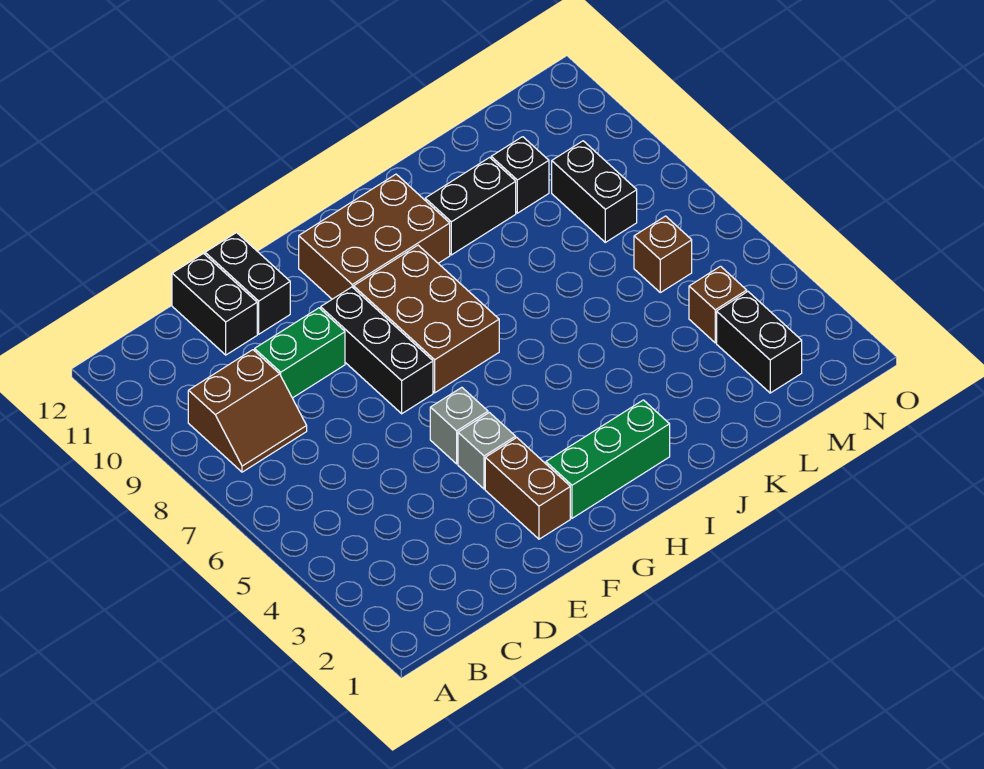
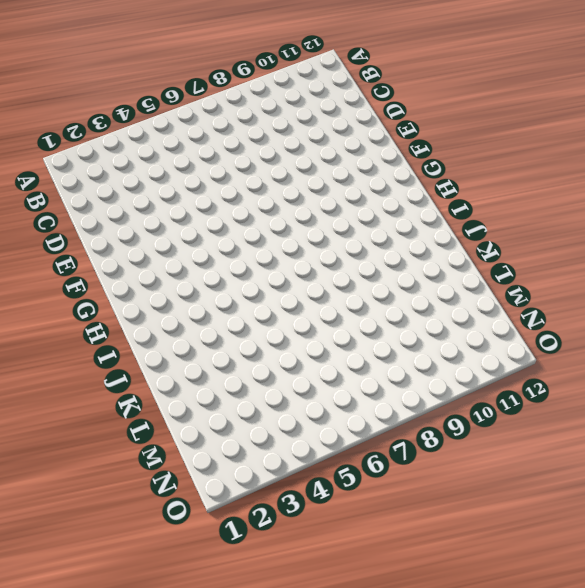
none -> brown slope B8:C9 level 1 top 9
none -> green brick D9:E9 level 1
none -> black brick D11:D12 level 1

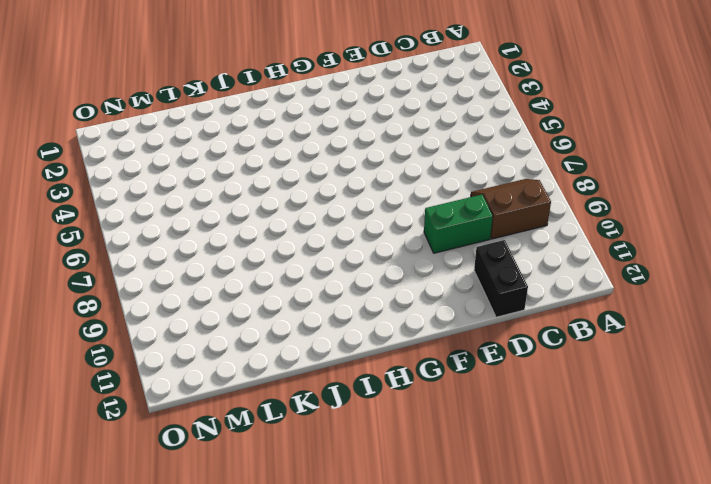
none -> black brick E11:E12 level 1
none -> brown brick F2:F3 level 1
none -> grey brick F4 level 1

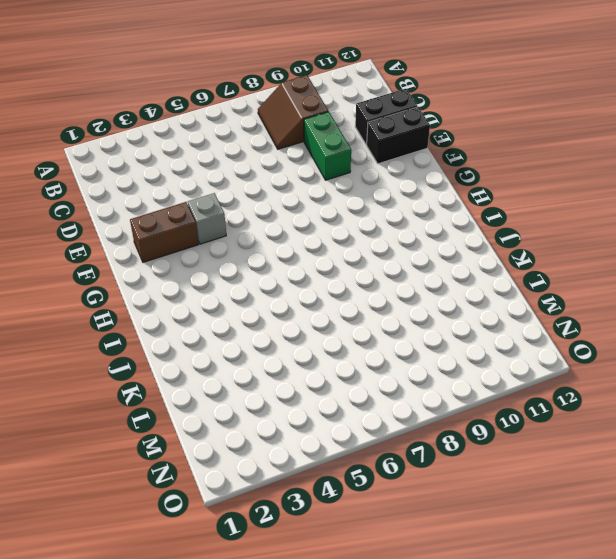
none -> grey brick F5 level 1
none -> black brick F7:F9 level 1
none -> green brick G2:I2 level 1

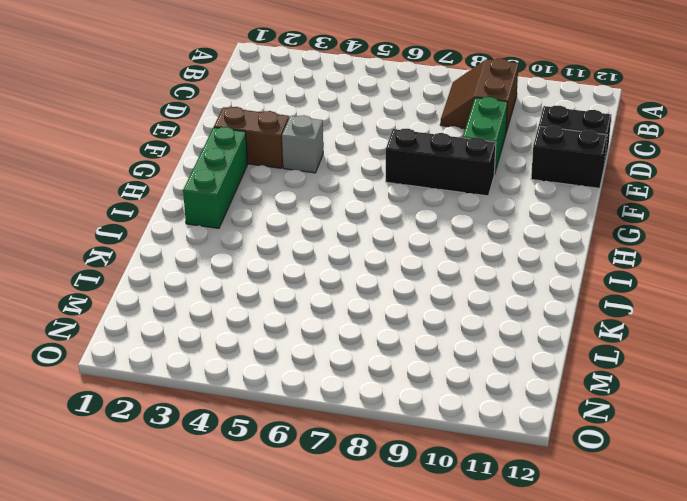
none -> grey brick F5 level 1
none -> brown brick G7:H9 level 1
none -> brown brick G10:I11 level 1

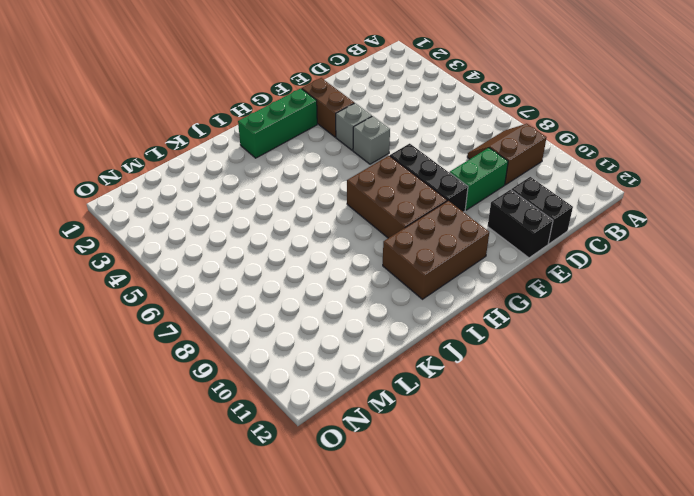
none -> black brick J10:K10 level 1
none -> black brick L10 level 1
none -> black brick M2:M3 level 1

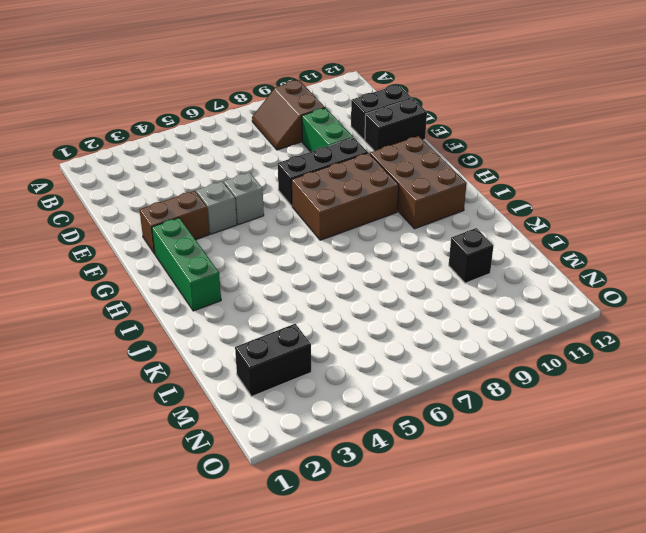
none -> black brick J10:K10 level 1
none -> brown brick M4 level 1
none -> brown brick M6 level 1

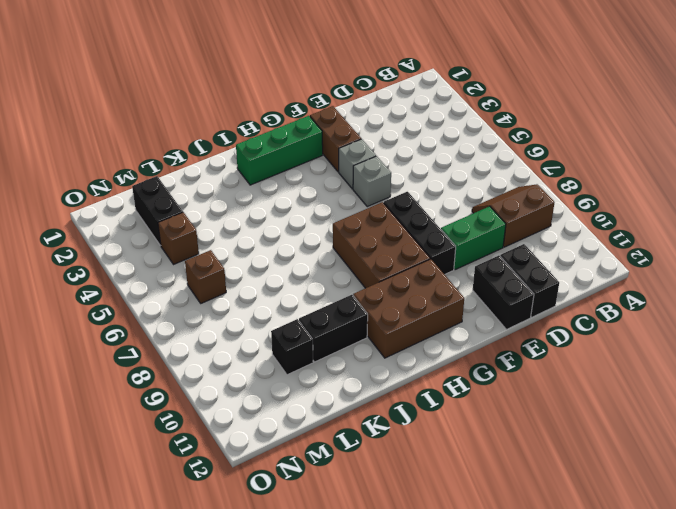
none -> black brick M8:M9 level 1

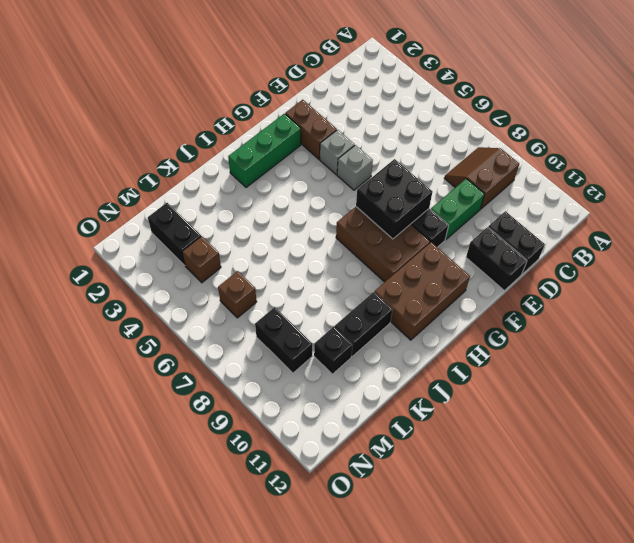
black brick F7:G8 level 2 -> none

